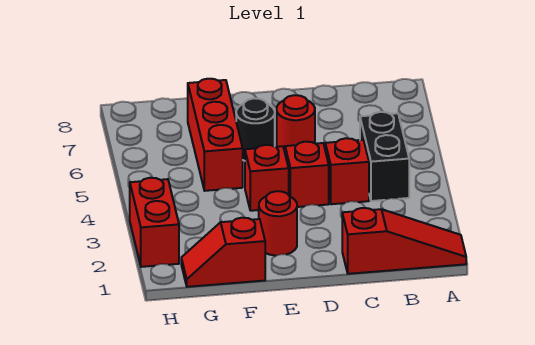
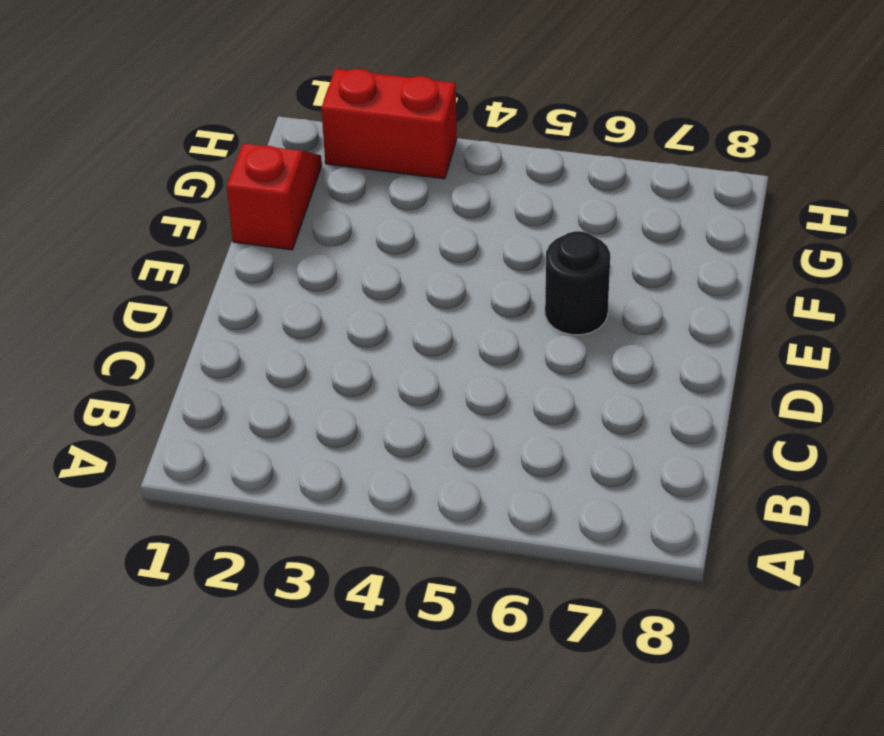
none -> red slope A1:C1 level 1 top C
none -> black brick B4:B5 level 1

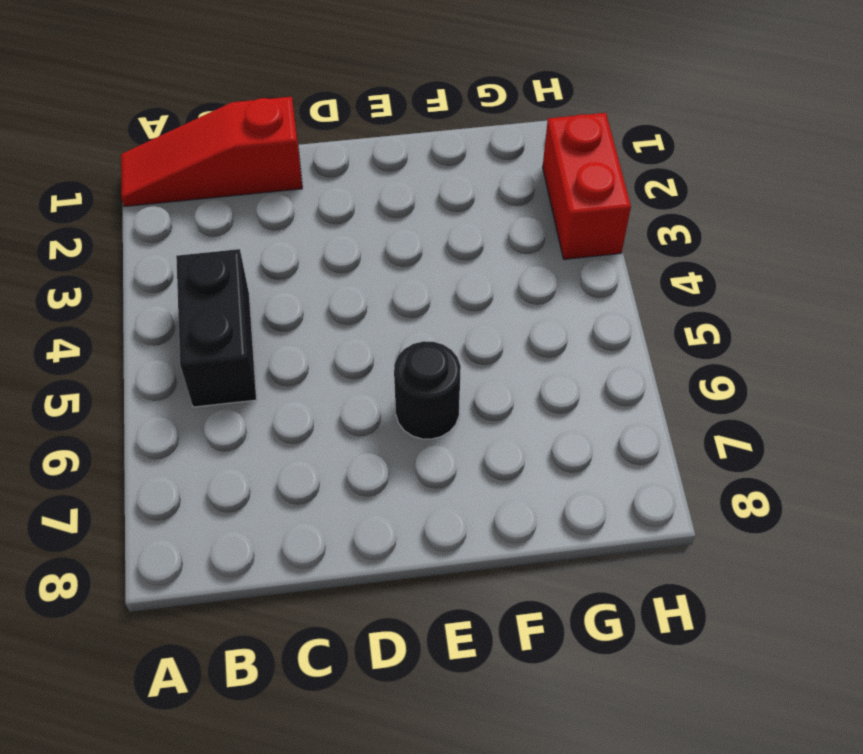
none -> red brick C4 level 1
none -> red brick D4 level 1

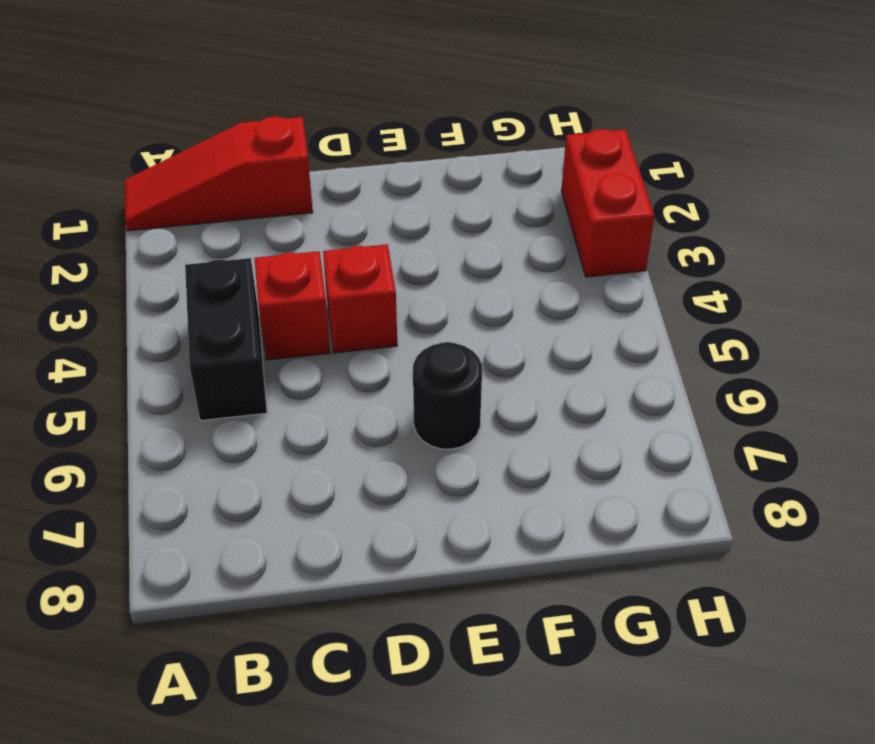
none -> red round brick D6 level 1
none -> red round brick E2 level 1

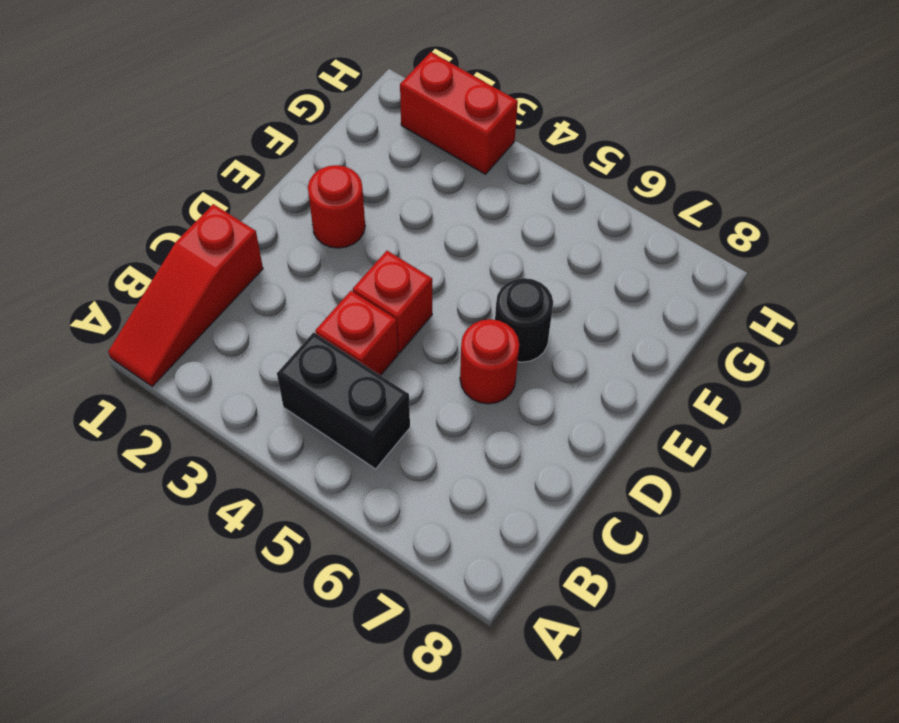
none -> red brick E4 level 1
none -> red slope F1:G1 level 1 top F

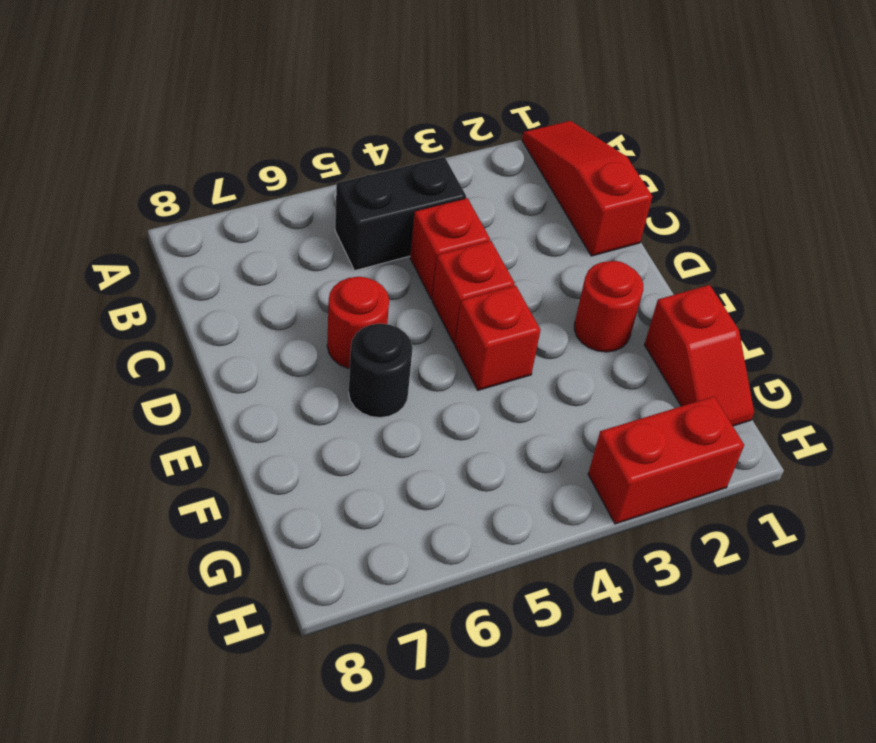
none -> red brick F5:F7 level 1

